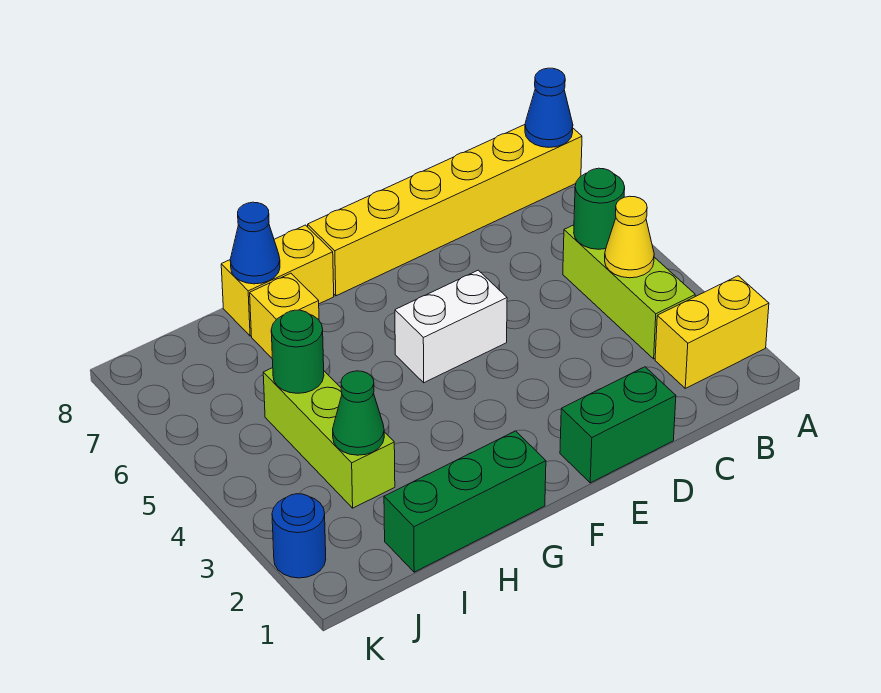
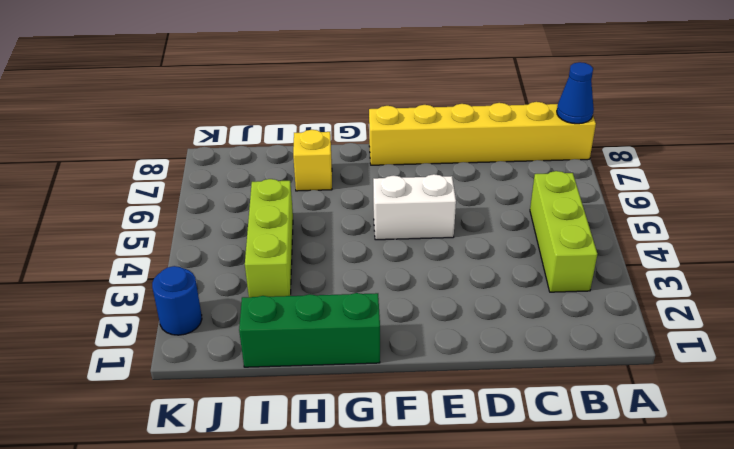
none -> yellow brick A2:B2 level 1
none -> green brick D1:E1 level 1
none -> yellow brick G8:H8 level 1

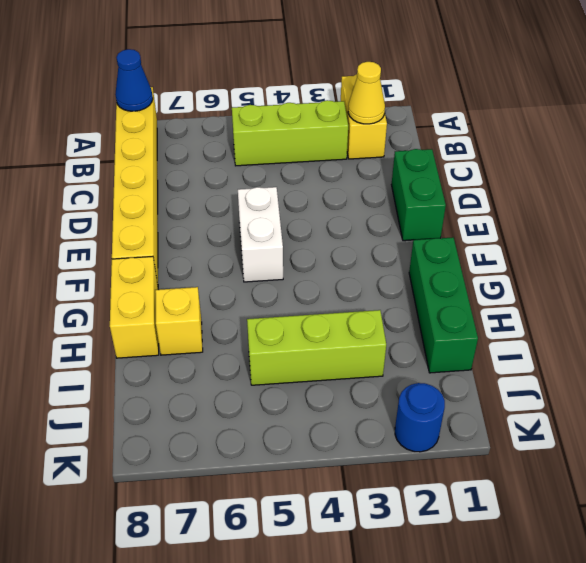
yellow cone B2 level 2 -> yellow cone B4 level 2
none -> green round brick B5 level 2
none -> blue cone H8 level 2
none -> green cone I3 level 2

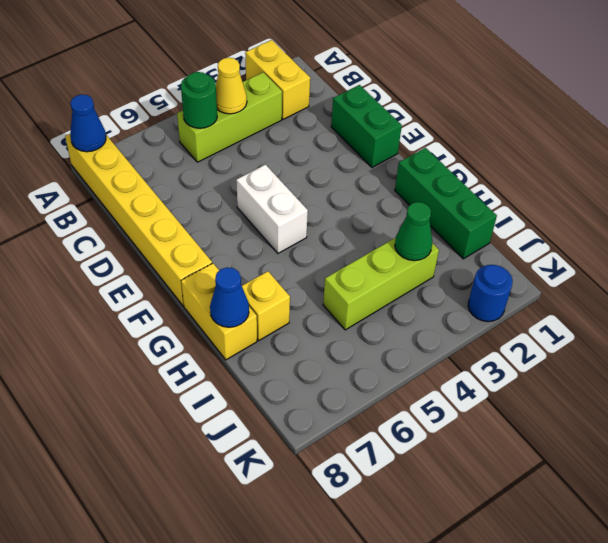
none -> green round brick I5 level 2

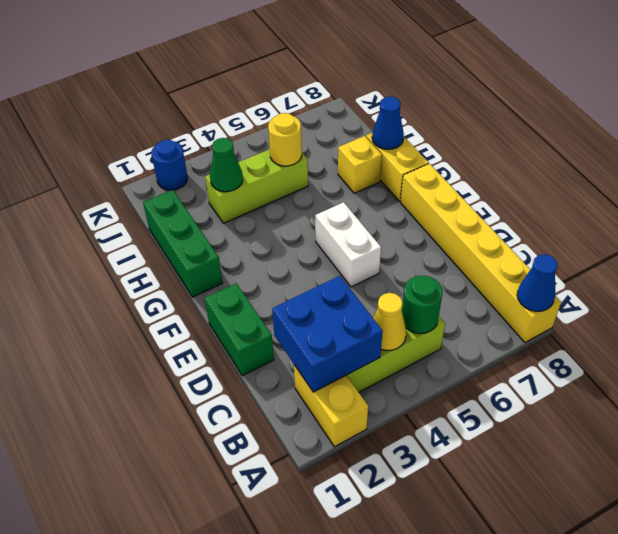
blue brick B2:C3 level 2 -> none
yellow round brick I5 level 2 -> green round brick I5 level 2

